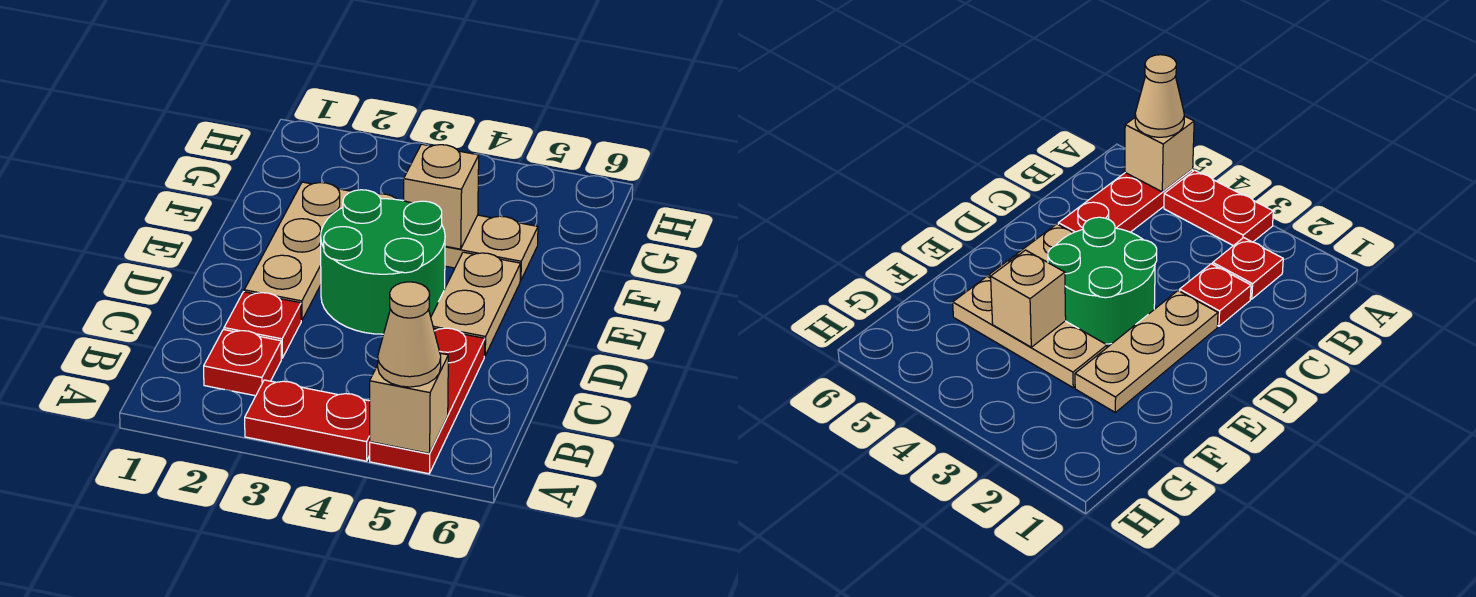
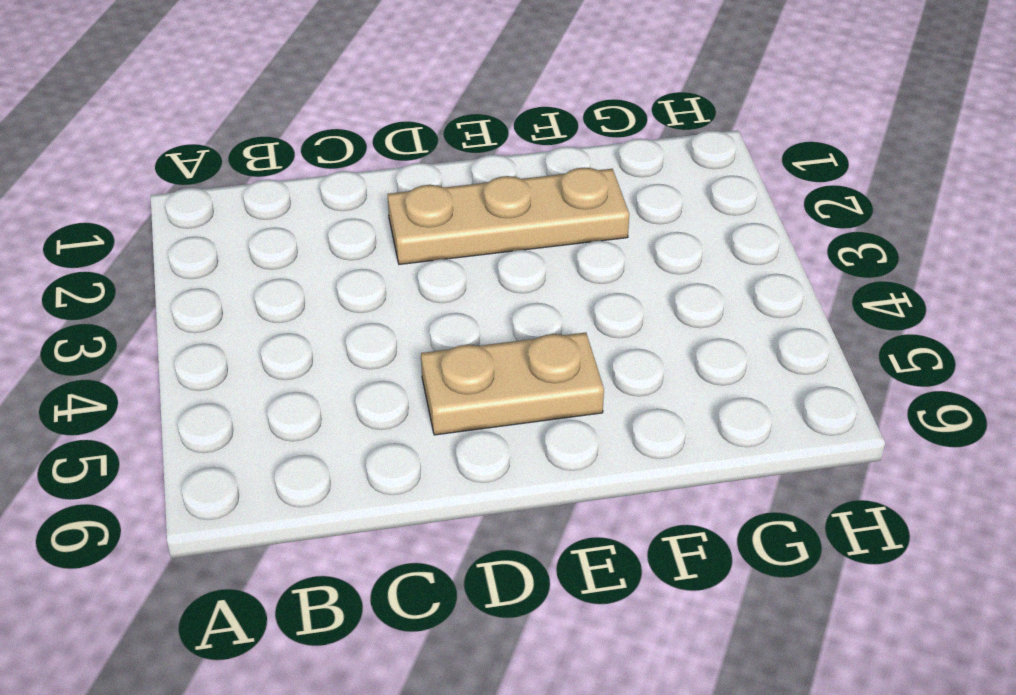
none -> red plate A3:A4 level 1
none -> red plate A5:C5 level 1

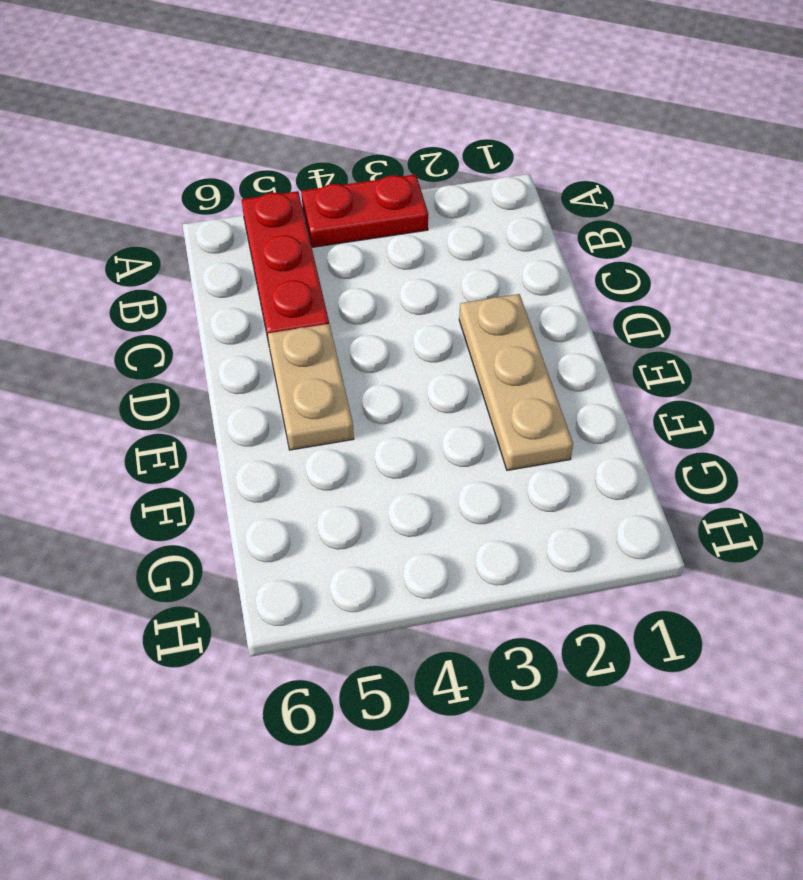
none -> red plate B2 level 1
none -> red plate C2 level 1

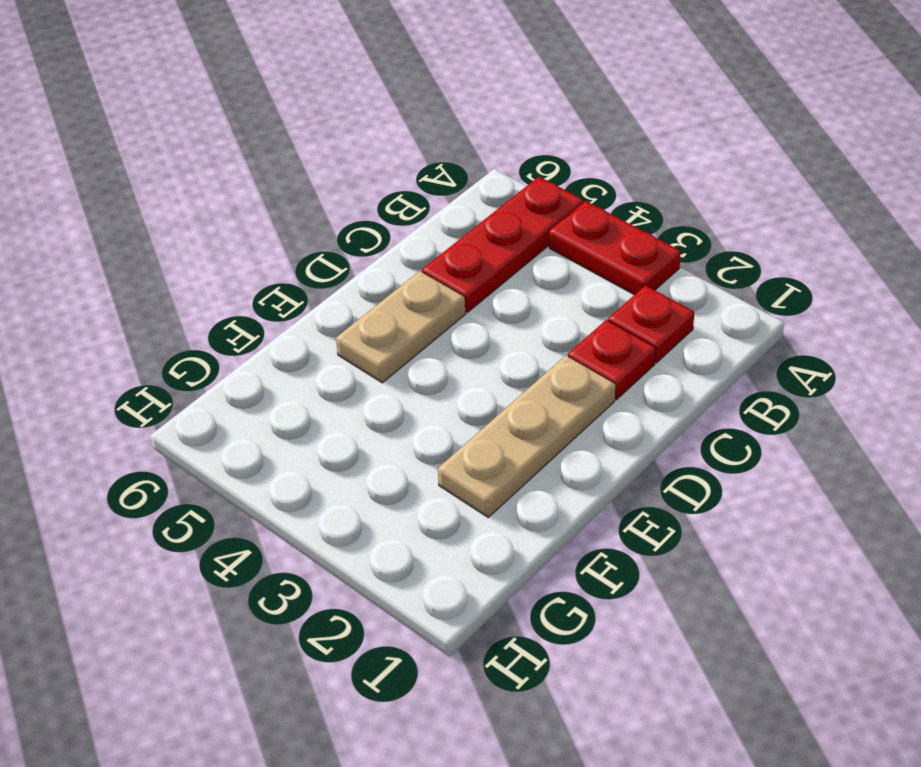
none -> green round brick D3:E4 level 1
none -> tan plate F3:F5 level 1

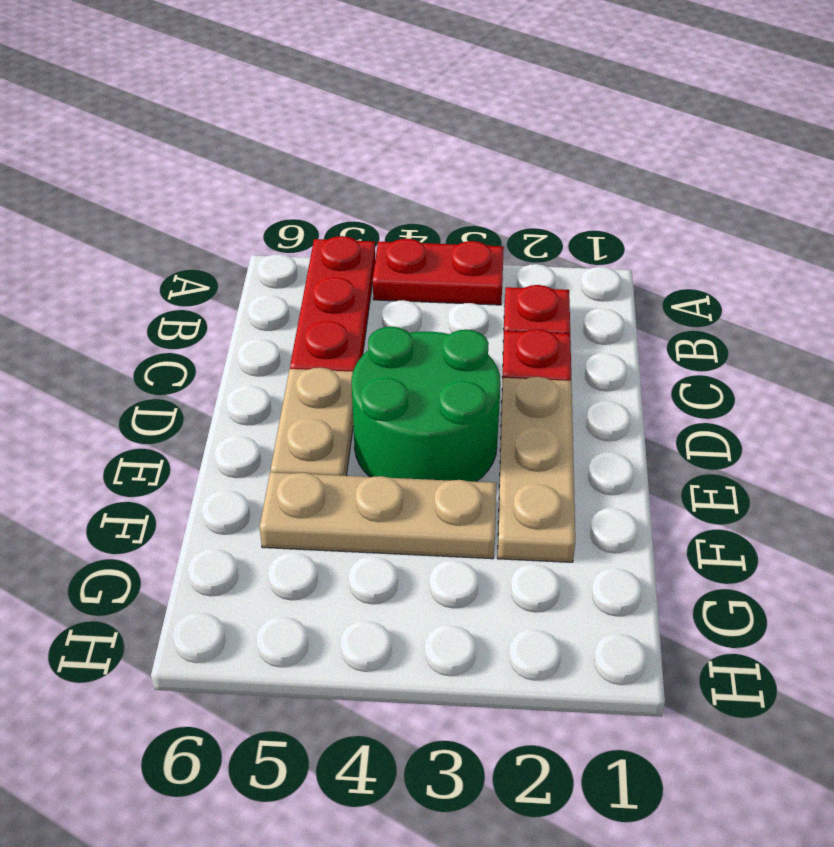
none -> tan brick A5 level 2
none -> tan brick F4 level 2

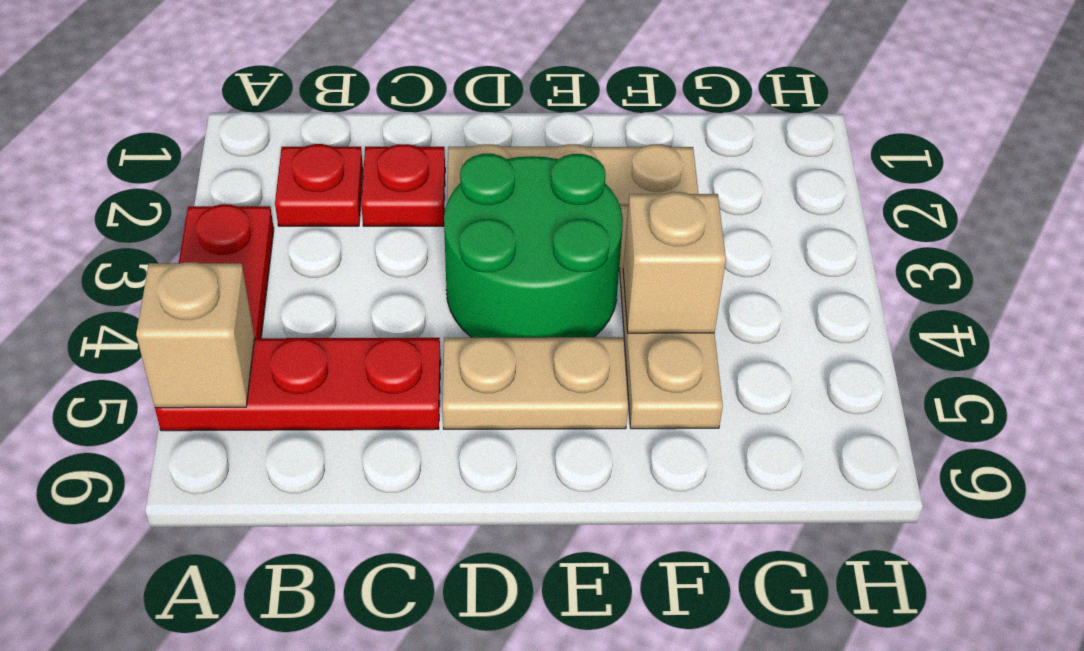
none -> tan cone A5 level 3

